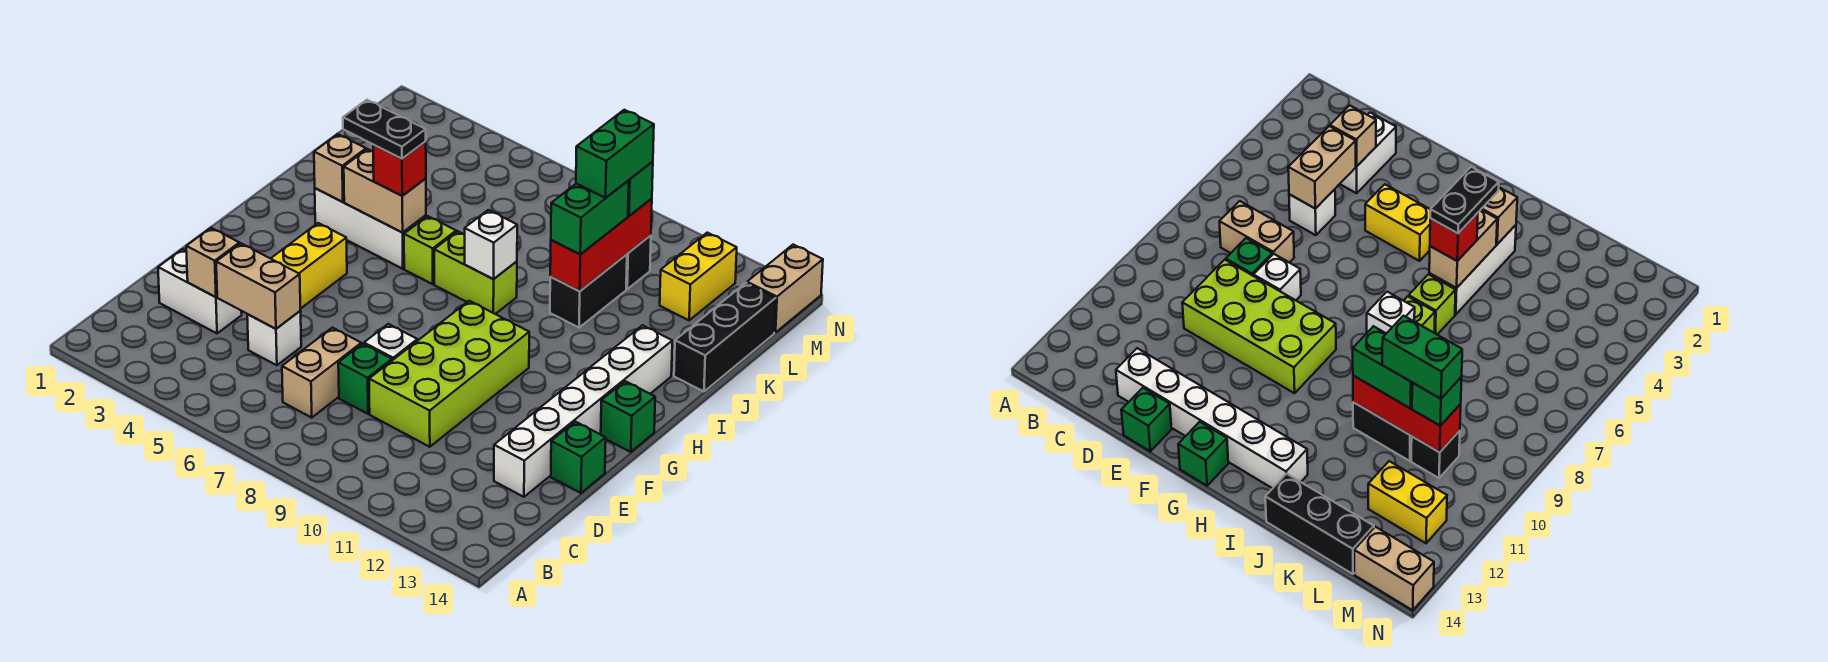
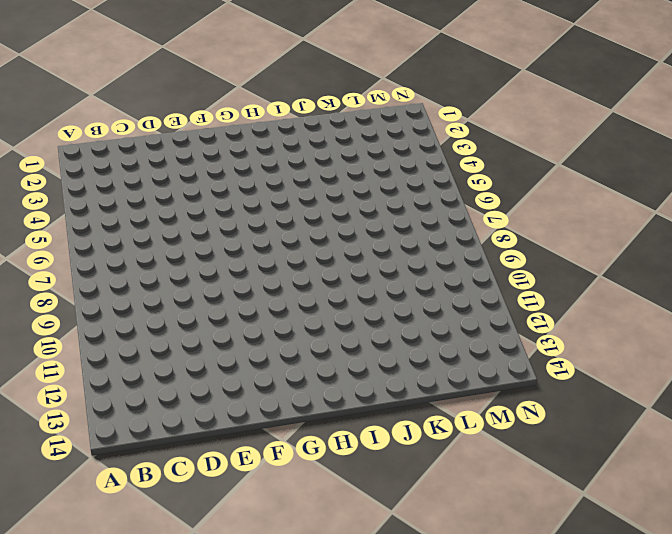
none -> tan brick C7:D7 level 1
none -> white brick D2:D3 level 1
none -> white brick D5 level 1

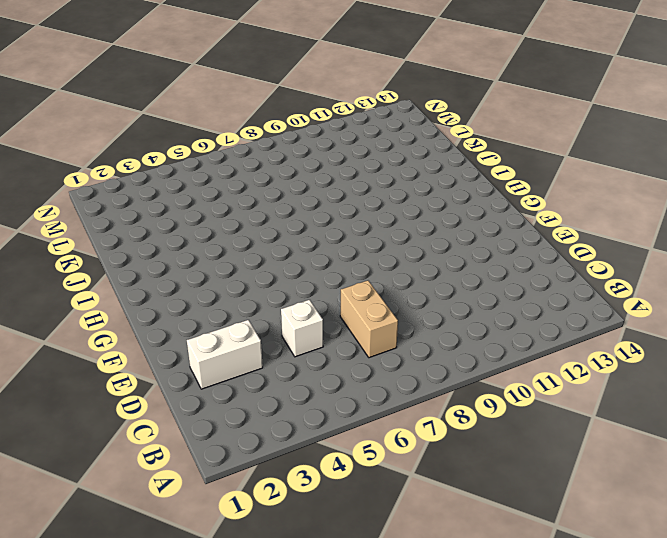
none -> green brick D8 level 1
none -> lime brick D9:G10 level 1
none -> white brick D13:I13 level 1

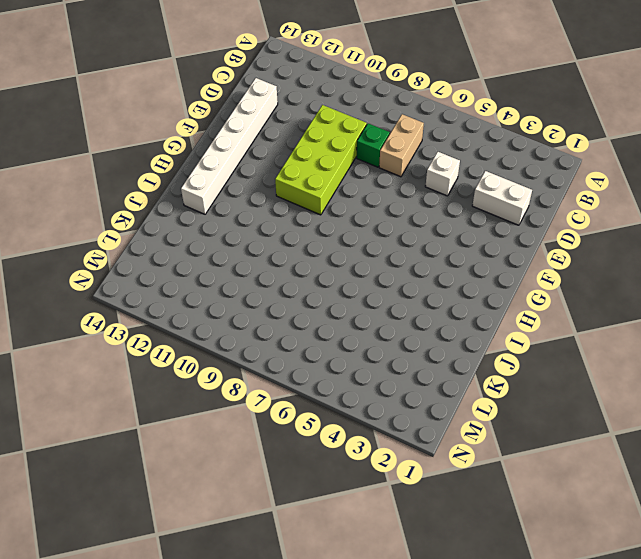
none -> white brick E8 level 1
none -> green brick E14 level 1
none -> yellow brick F4:G4 level 1

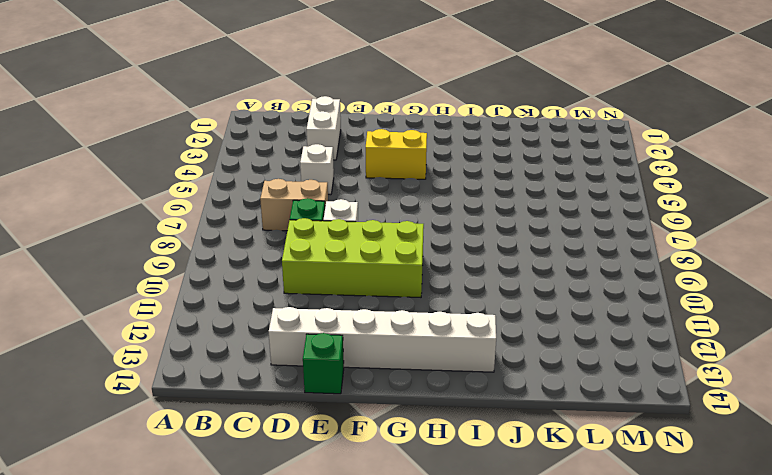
none -> green brick G14 level 1
none -> white brick I3:I5 level 1
none -> lime brick I6 level 1

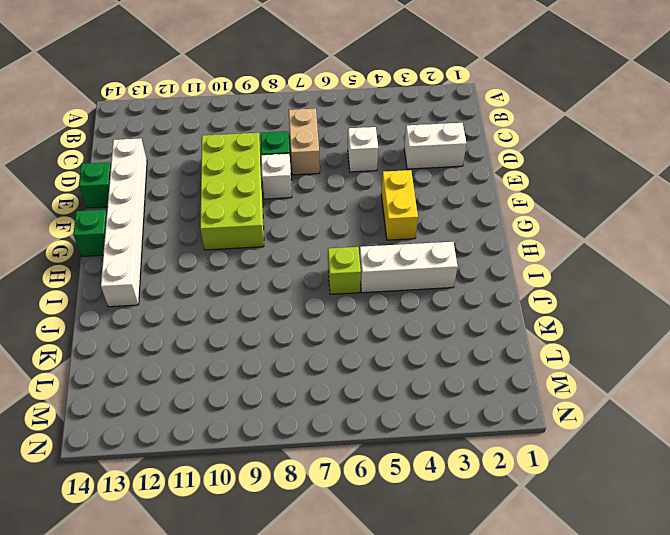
none -> lime brick I7:I8 level 1
none -> black brick J10:K10 level 1
none -> black brick J14:L14 level 1

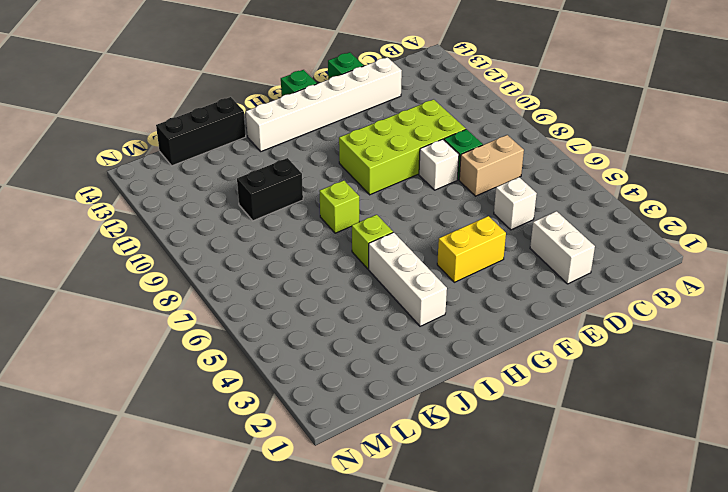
lime brick I8 level 1 -> lime brick I7:I8 level 1
none -> black brick L10 level 1
none -> yellow brick L12:M12 level 1
none -> tan brick M14:N14 level 1

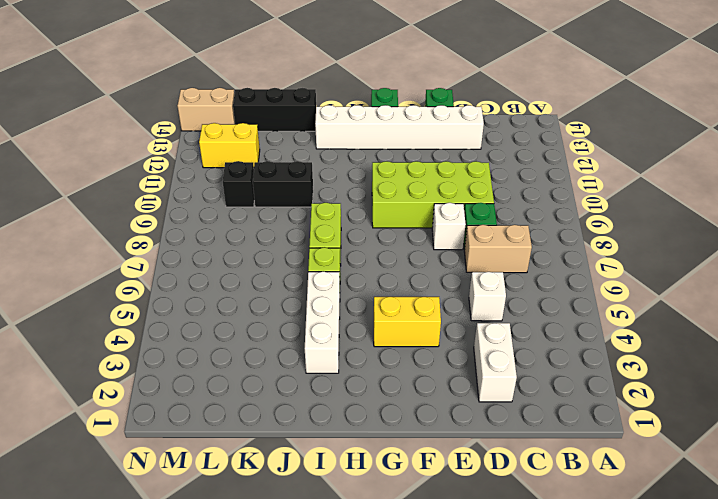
none -> tan brick D3 level 2
none -> tan brick D4:D5 level 2
none -> tan brick I3 level 2

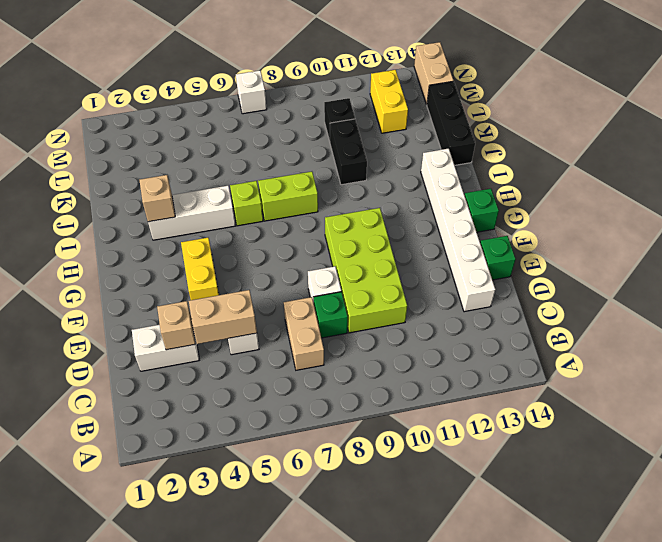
white brick N7 level 1 -> white brick I8 level 2
none -> tan brick I4:I5 level 2
none -> red brick J10:L10 level 2
none -> red brick I5 level 3

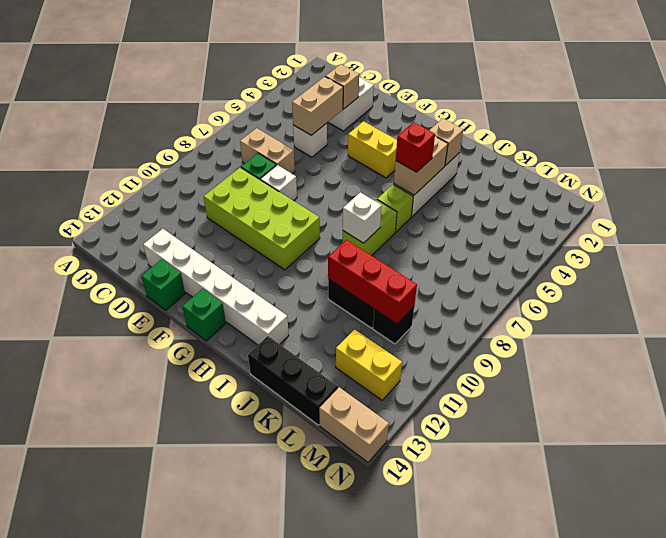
none -> green brick J10:K10 level 3
none -> green brick L10 level 3
none -> black plate I4:I5 level 4

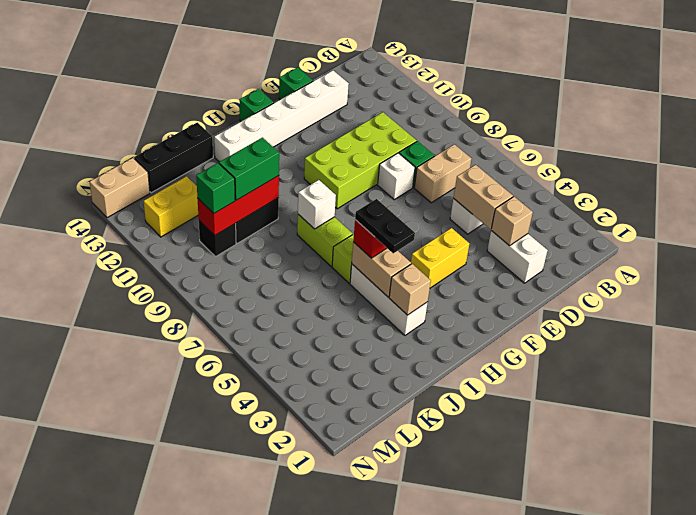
none -> green brick K10:L10 level 4

